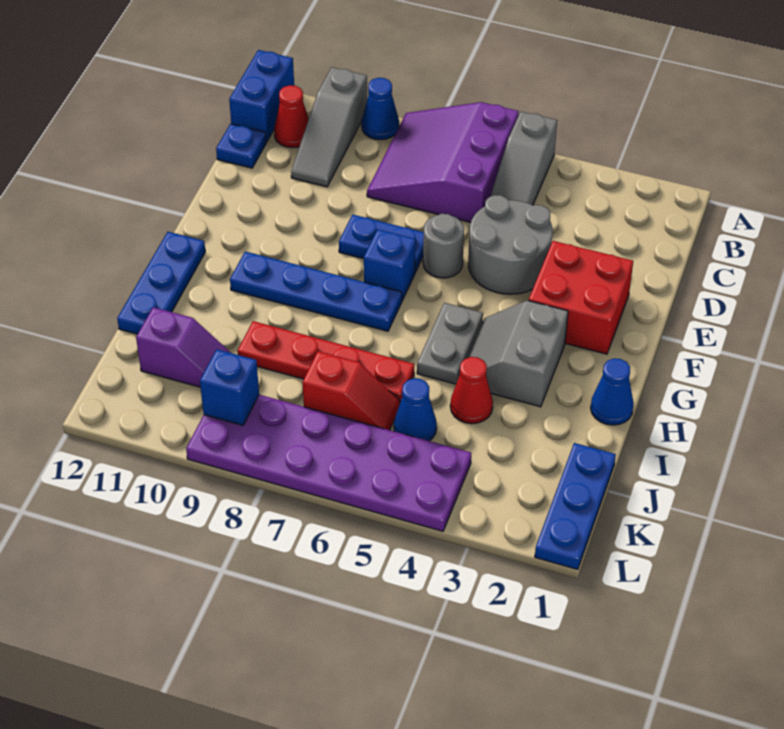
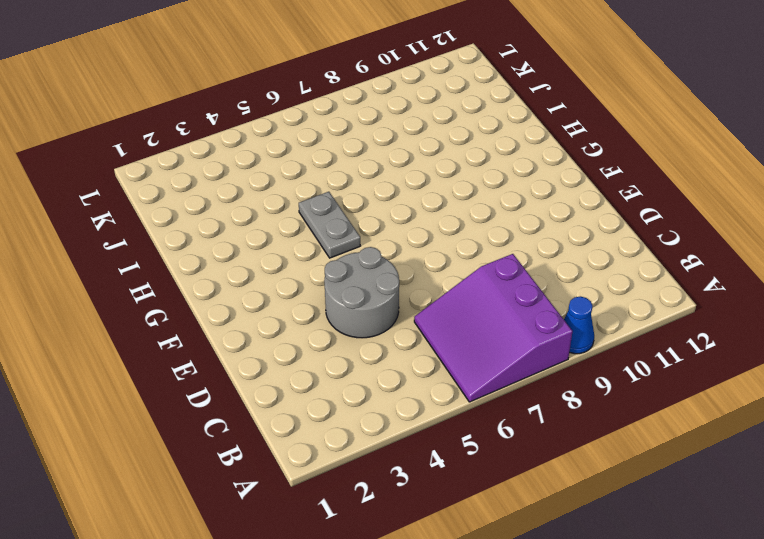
purple slope A6:C8 level 1 top 8 -> purple slope A6:C8 level 1 top 6
none -> grey slope A5:C5 level 1 top A
none -> grey slope A10:C10 level 1 top A
none -> blue brick A12:B12 level 1

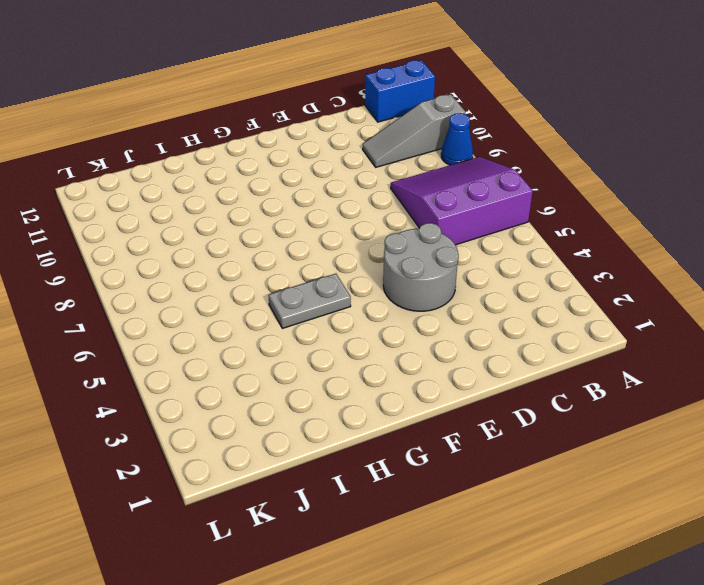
none -> grey slope A5:C5 level 1 top A
none -> red cone B11 level 1
none -> blue plate C12 level 1

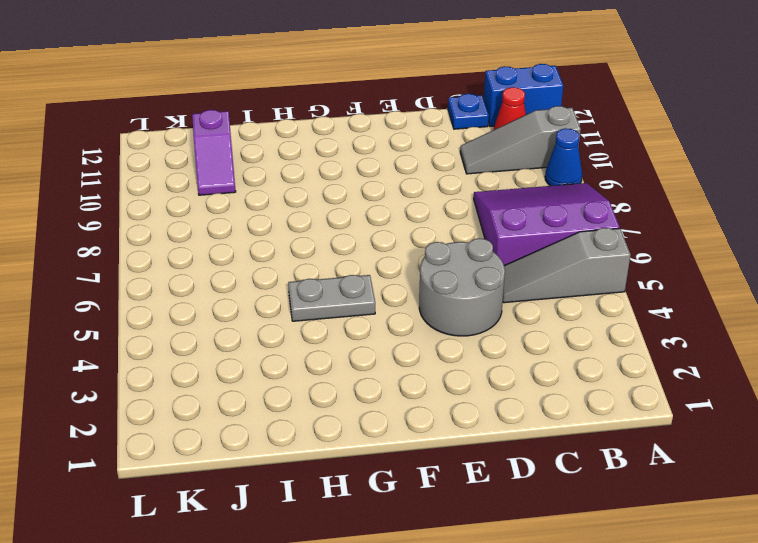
none -> red brick E2:F3 level 1
none -> grey round brick E6 level 1
none -> blue plate E7:E8 level 1

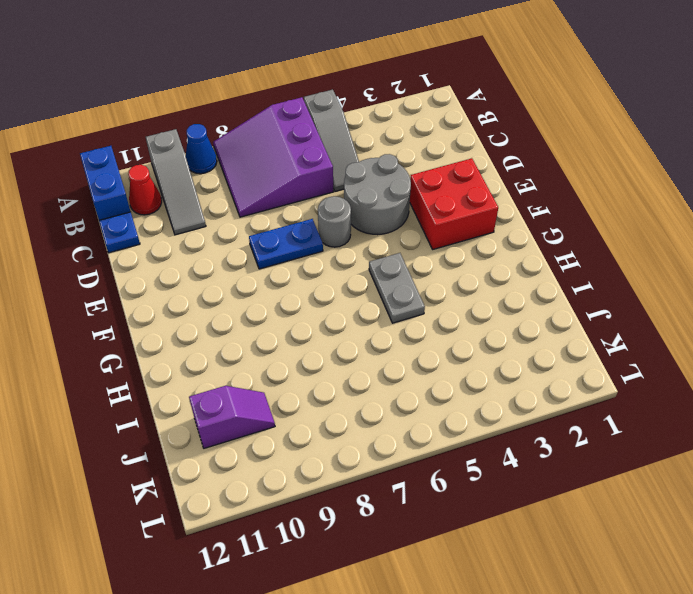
none -> blue brick F7 level 1
none -> grey slope G3:H4 level 1 top 3
none -> blue plate G7:G10 level 1

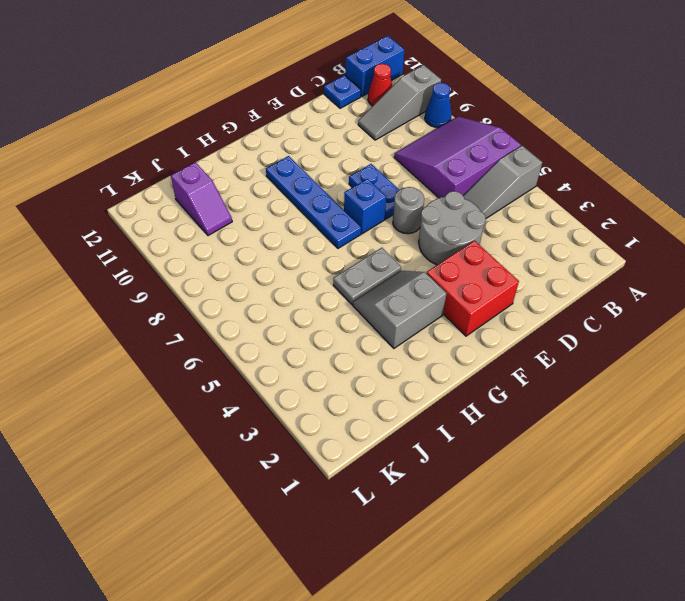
none -> blue plate G12:I12 level 1
none -> blue cone H1 level 1
none -> red cone I4 level 1

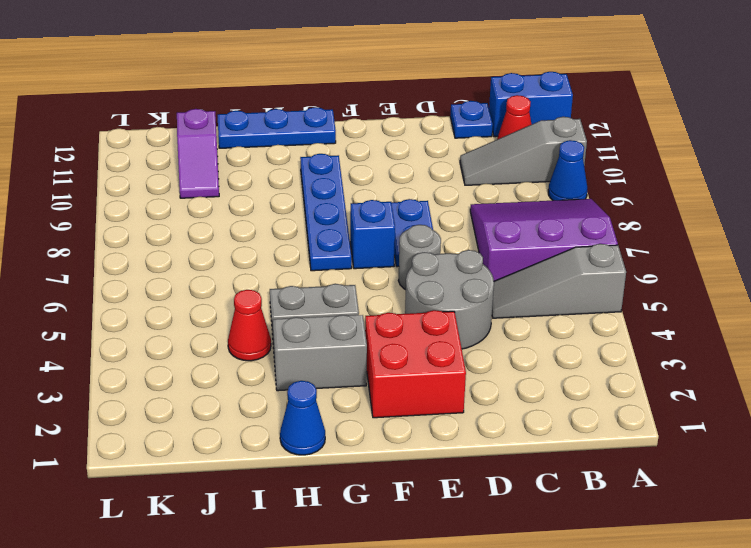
none -> red plate I6:I9 level 1
none -> blue plate J1:L1 level 1
none -> blue cone J5 level 1

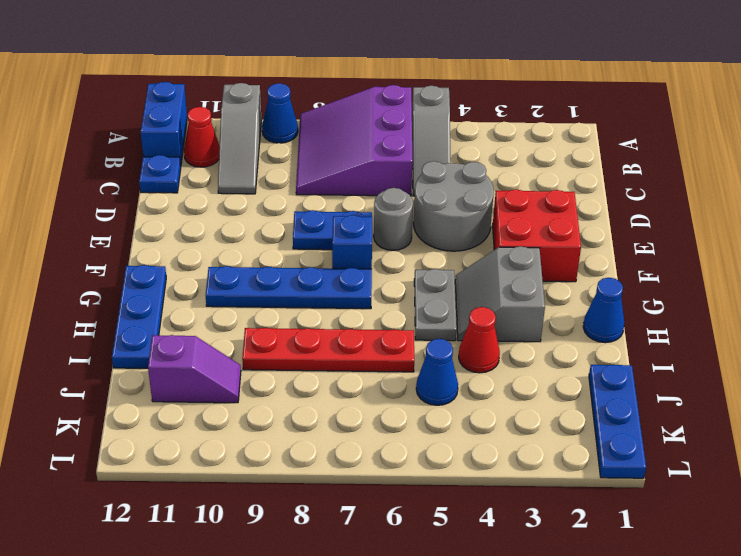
none -> red slope J6:J7 level 1 top 7
none -> purple plate K4:L9 level 1
none -> blue brick K9 level 2

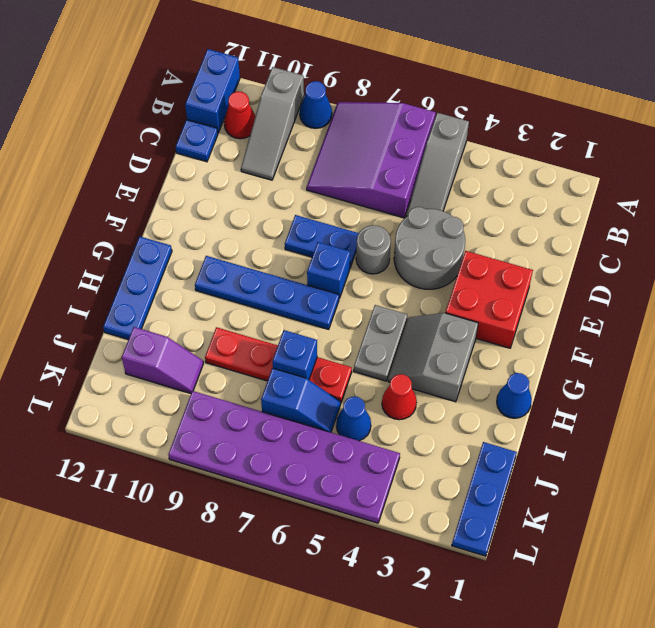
blue brick I7 level 2 -> blue brick K9 level 2
blue slope J6:J7 level 1 top 7 -> red slope J6:J7 level 1 top 7

